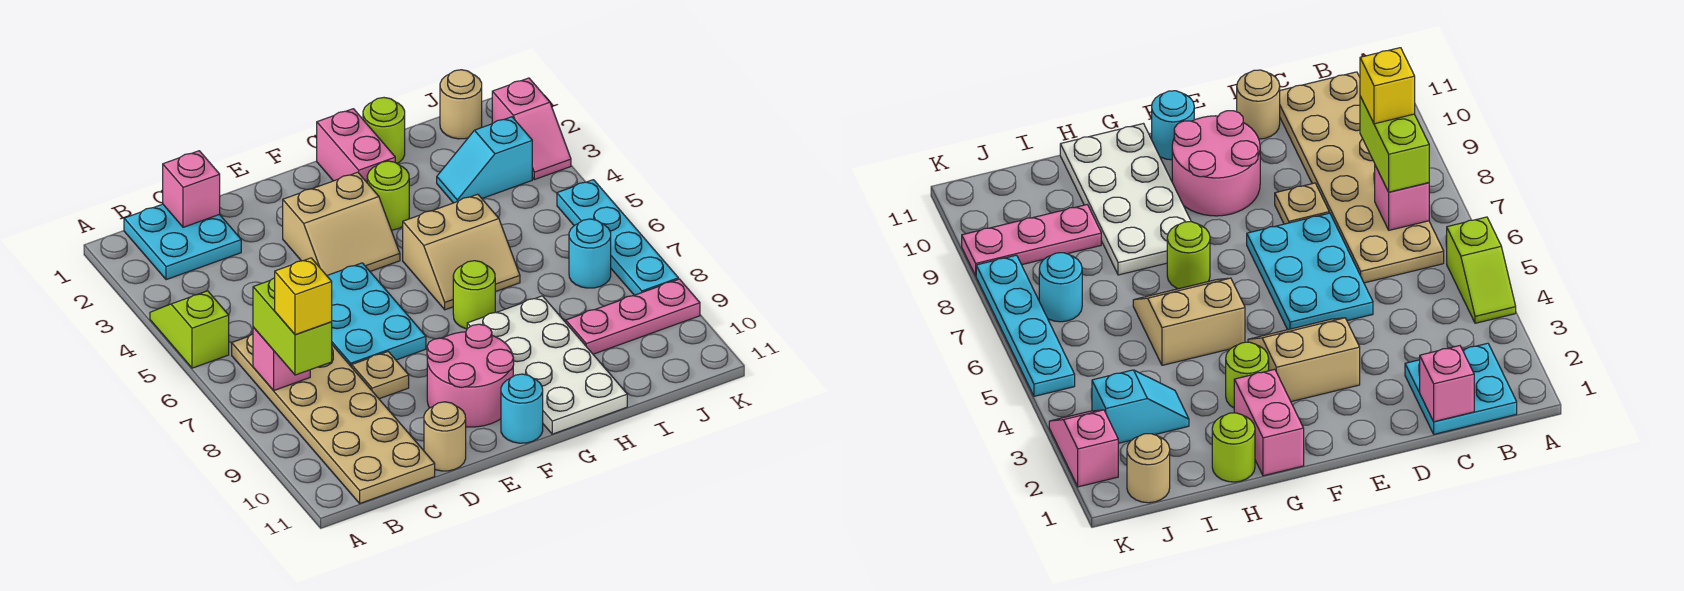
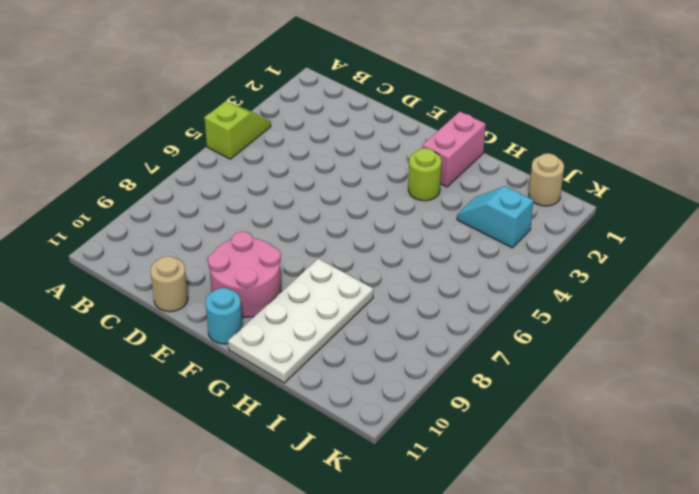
none -> cyan plate B1:C2 level 1
none -> tan plate B6:C11 level 1
none -> cyan plate D5:E7 level 1

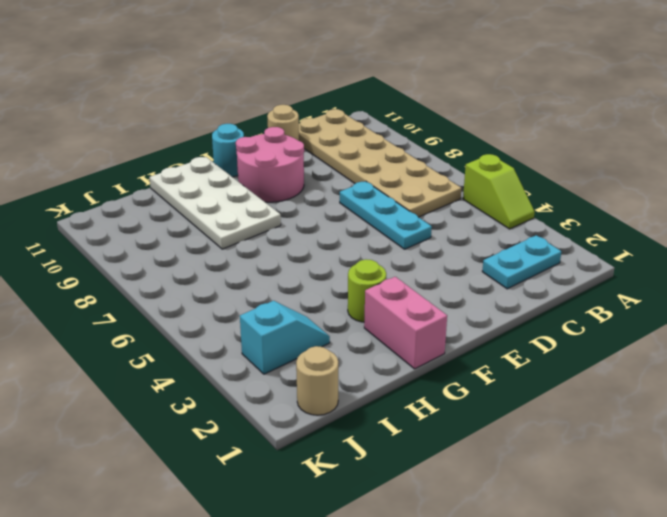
cyan plate B2:C2 level 1 -> cyan plate B1:C2 level 1
cyan plate D5:D7 level 1 -> cyan plate D5:E7 level 1
none -> tan plate D8 level 1
none -> tan slope E3:F4 level 1 top 3
none -> tan slope G5:H6 level 1 top 5

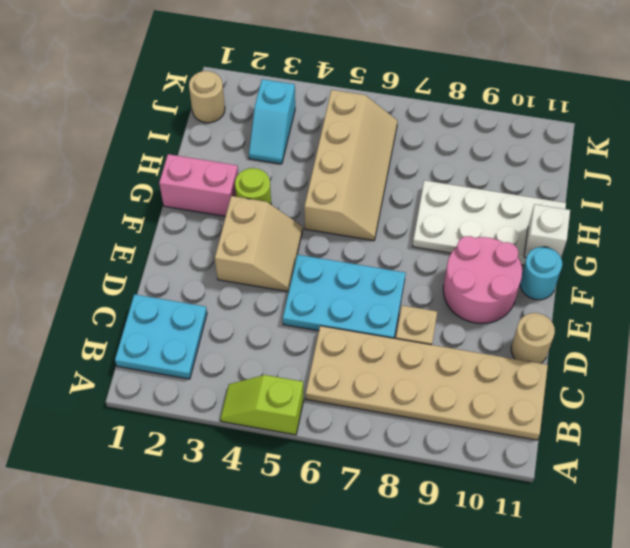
tan slope G5:J6 level 1 top 5 -> tan slope G5:H6 level 1 top 5
white brick G11 level 2 -> none
none -> lime round brick G7 level 1
none -> lime round brick H1 level 1
none -> pink plate I9:K9 level 1

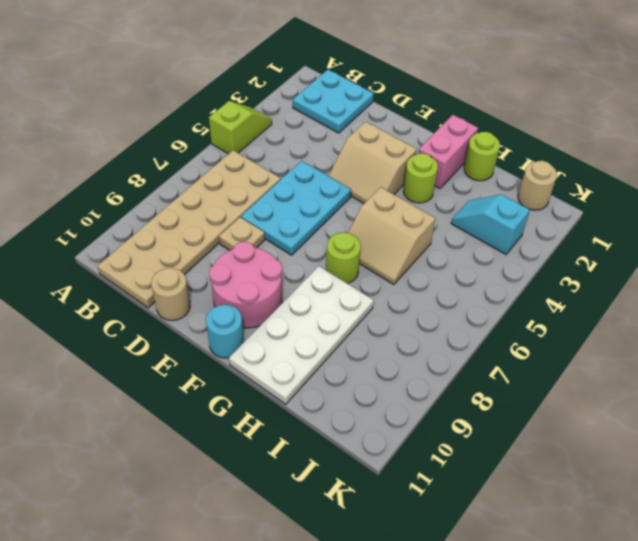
none -> pink plate I9:K9 level 1
none -> cyan round brick J7 level 1
none -> pink slope K2:K3 level 1 top 2

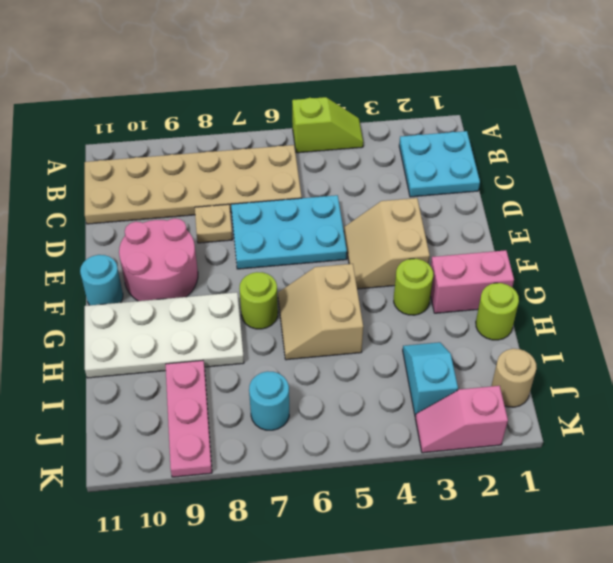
none -> tan round brick D11 level 1
none -> cyan plate K5:K8 level 1
none -> pink brick B7 level 2

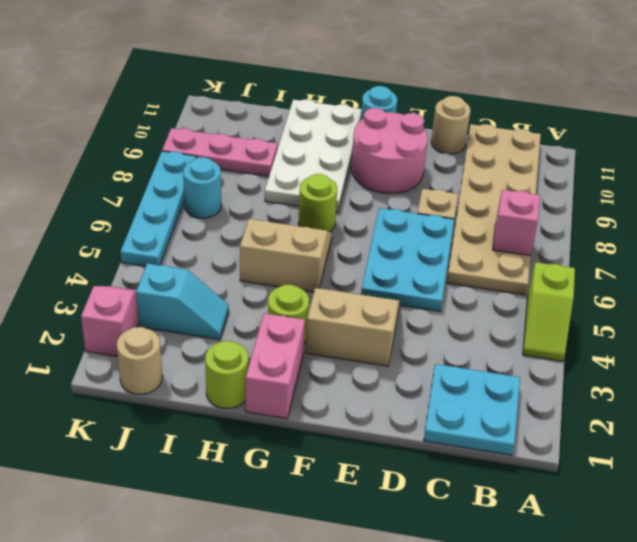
none -> pink brick C1 level 2
none -> lime brick B7:B8 level 3
none -> yellow brick B8 level 4

